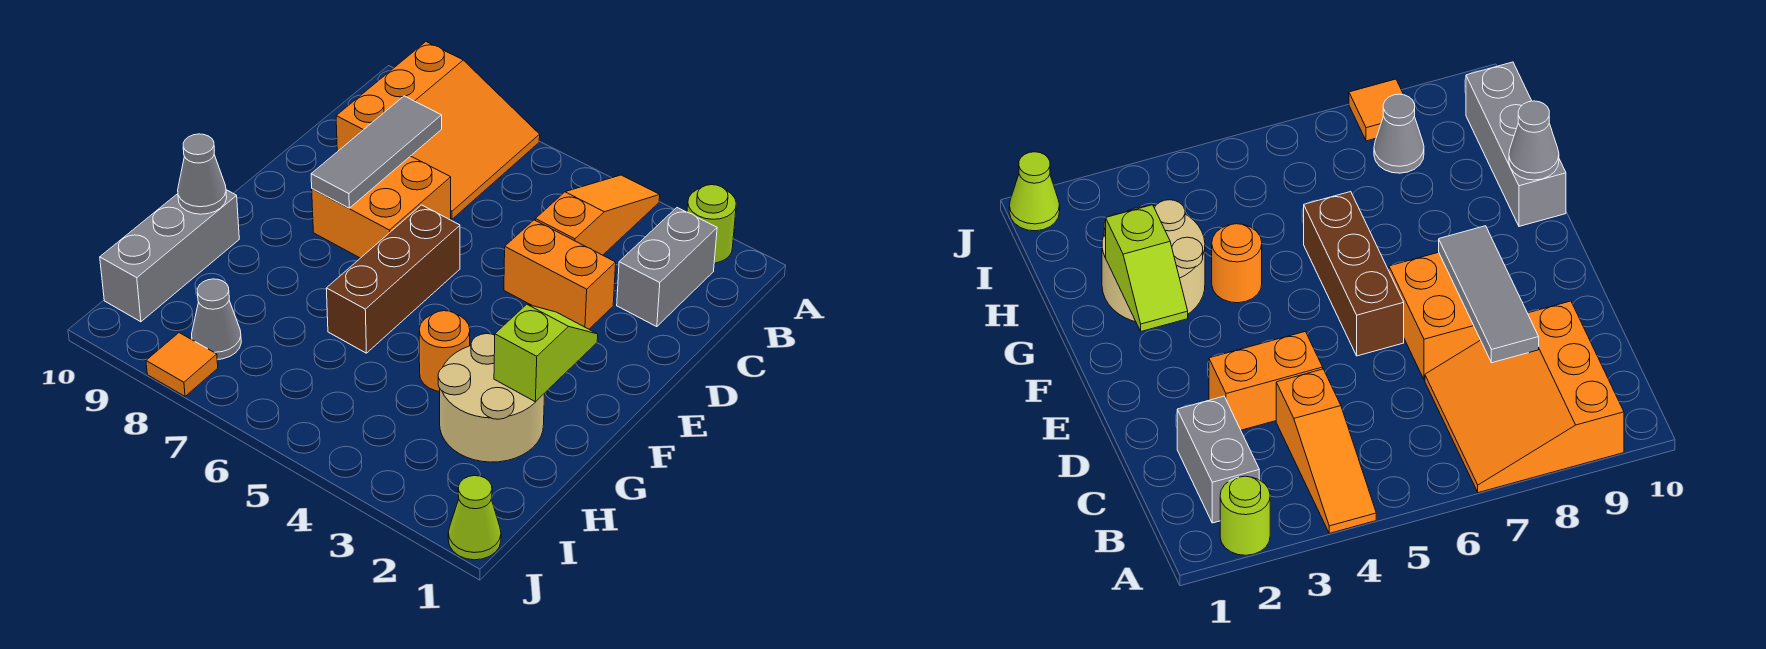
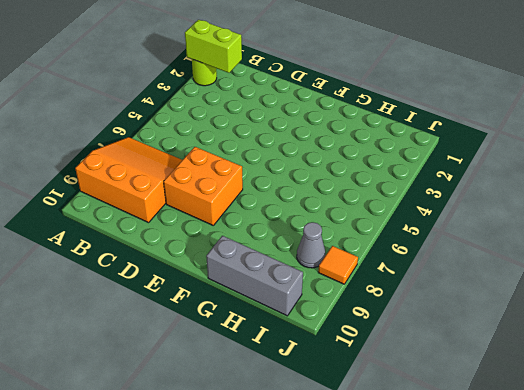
lime brick A2:B2 level 2 -> none
none -> orange slope A4:C4 level 1 top C
none -> grey brick B2:C2 level 1
none -> orange brick D3:D4 level 1

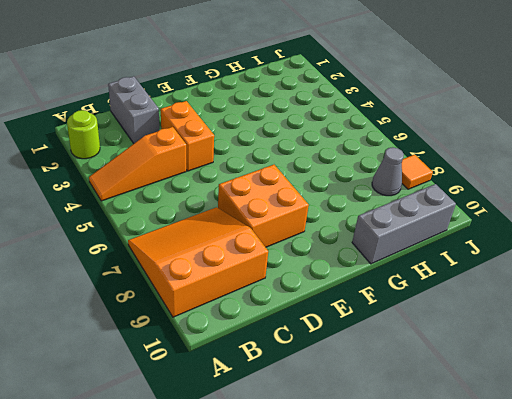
grey brick C1:C2 level 1 -> grey brick B2:C2 level 1
none -> brown brick E6:G6 level 1
none -> tan round brick G2:H3 level 1
none -> orange round brick G4 level 1

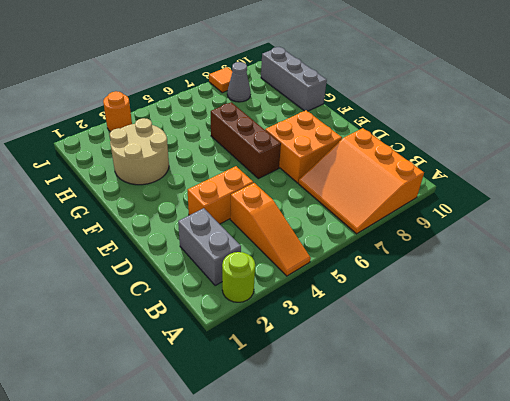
orange round brick J3 level 1 -> orange round brick G4 level 1
none -> lime cone J1 level 1
none -> grey tile C8:E8 level 2
none -> lime slope F2:G2 level 2 top G

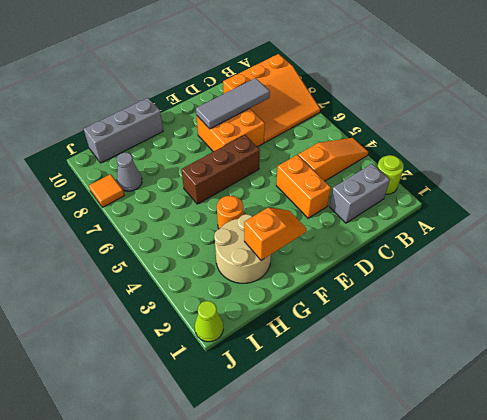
orange slope F2:G2 level 2 top G -> lime slope F2:G2 level 2 top G
none -> grey cone G10 level 2

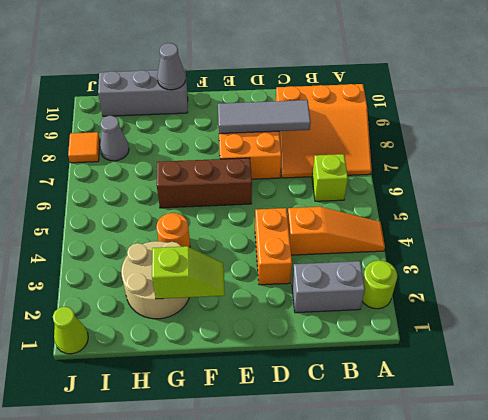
lime brick B6 level 1 -> none

